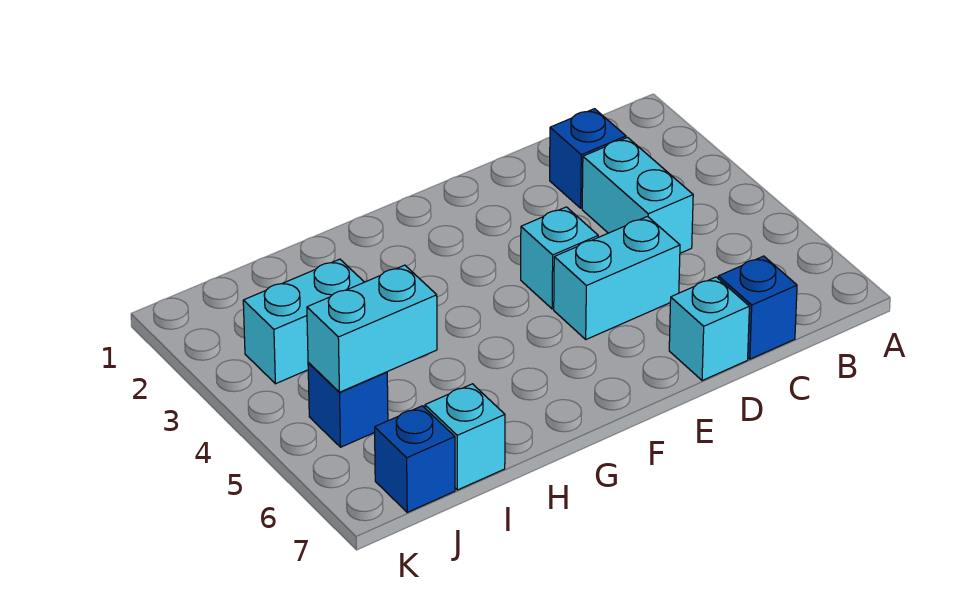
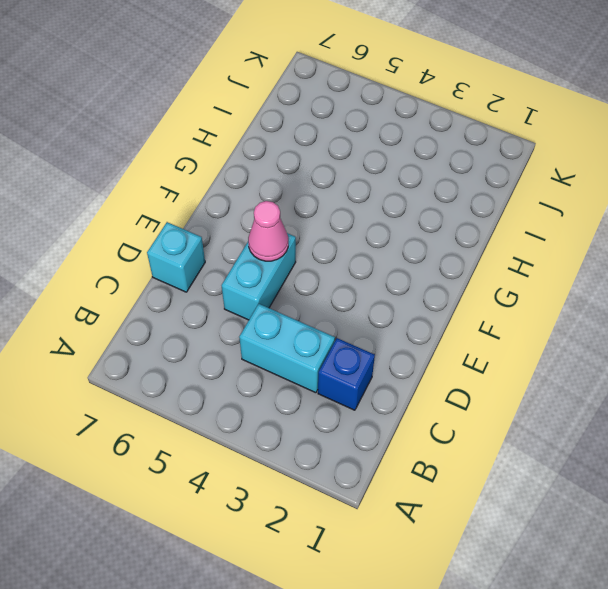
pink cone E5 level 2 -> none
none -> blue brick C7 level 1
none -> cyan brick E4 level 1

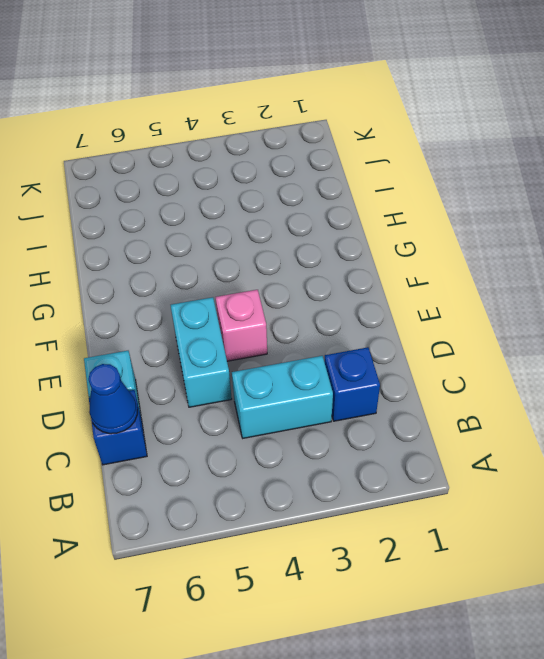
blue cone C7 level 2 -> none
pink brick E4 level 1 -> cyan brick E4 level 1
none -> cyan brick I3:J3 level 1
none -> cyan brick I7 level 1

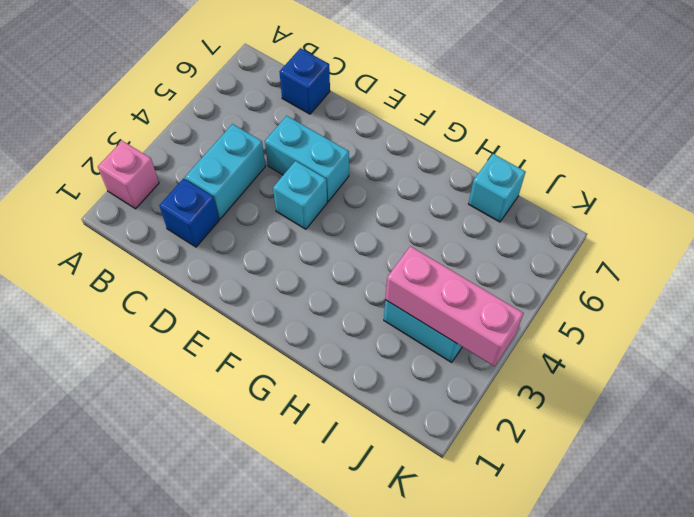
pink brick A2 level 1 -> none
pink brick I3:K3 level 2 -> none
none -> cyan brick D7 level 1
none -> blue brick J5 level 1

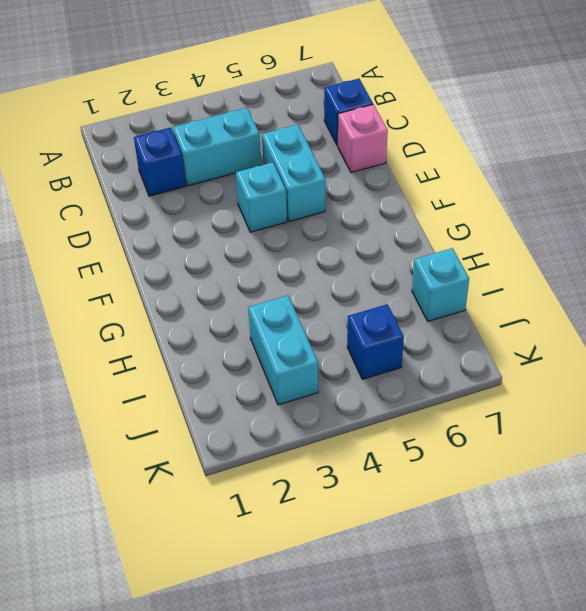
pink brick D7 level 1 -> cyan brick D7 level 1
none -> blue brick J7 level 1
none -> cyan brick I5:J5 level 2

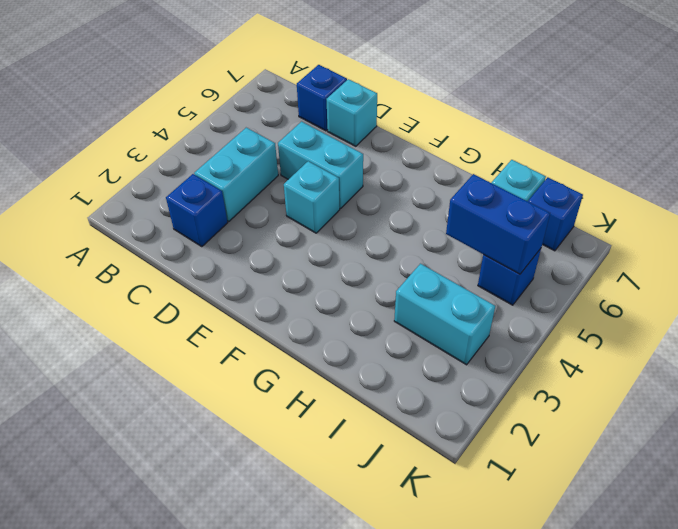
blue brick I5:J5 level 2 -> cyan brick I5:J5 level 2

